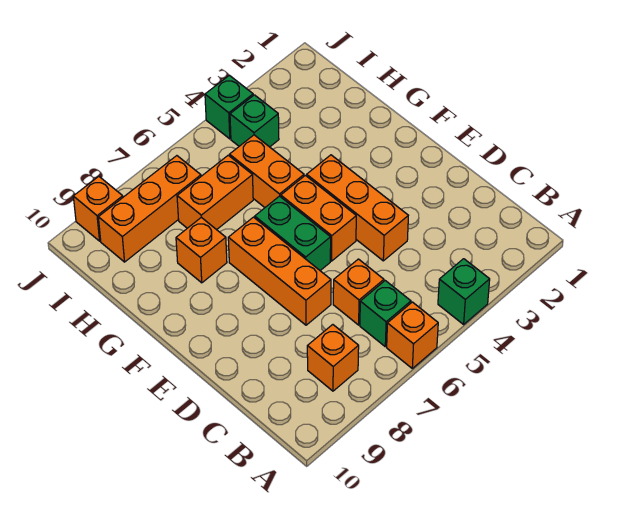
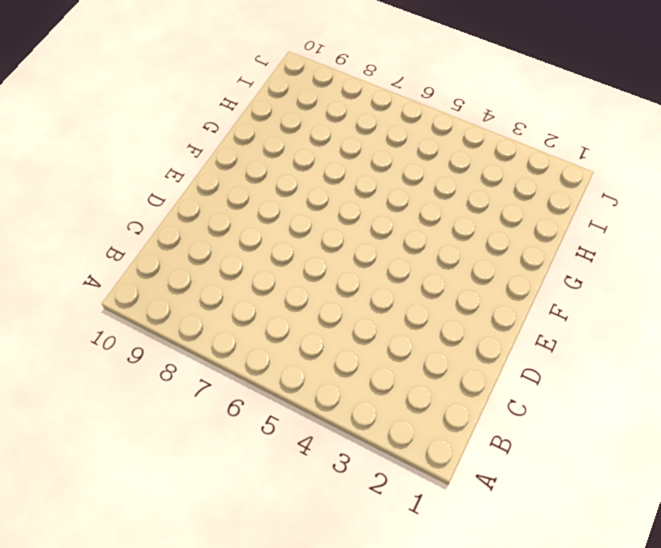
none -> green brick A4 level 1
none -> orange brick A6 level 1
none -> green brick B6 level 1

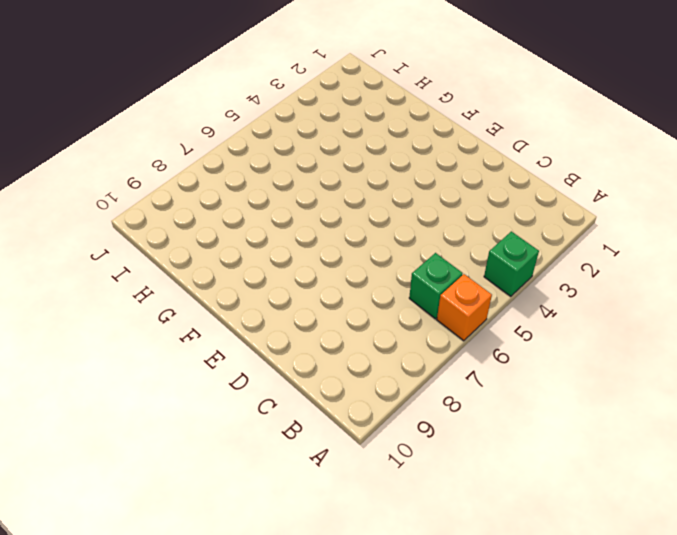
none -> orange brick B8 level 1
none -> orange brick C6 level 1
none -> orange brick D4:F4 level 1

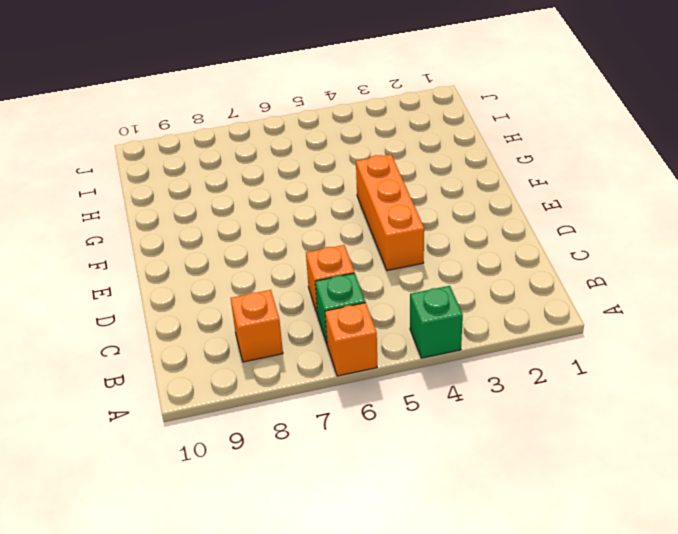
none -> orange brick D7:F7 level 1
none -> orange brick E5:F5 level 1
none -> green brick E6:F6 level 1

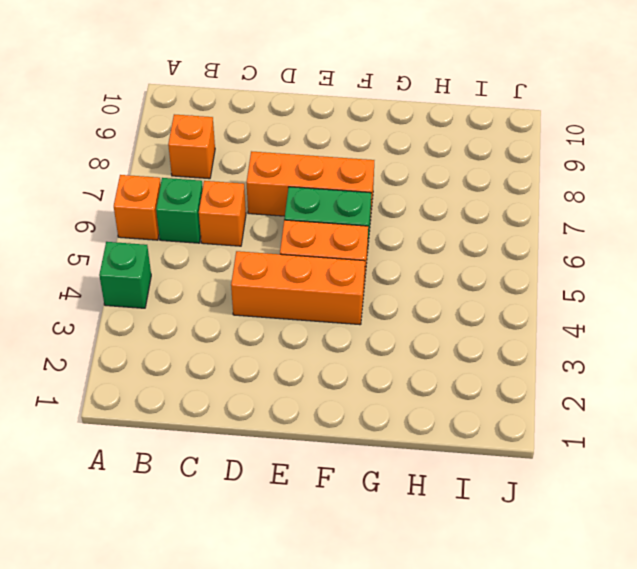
none -> orange brick G5:H5 level 1
none -> orange brick G8 level 1
none -> orange brick H6:H7 level 1

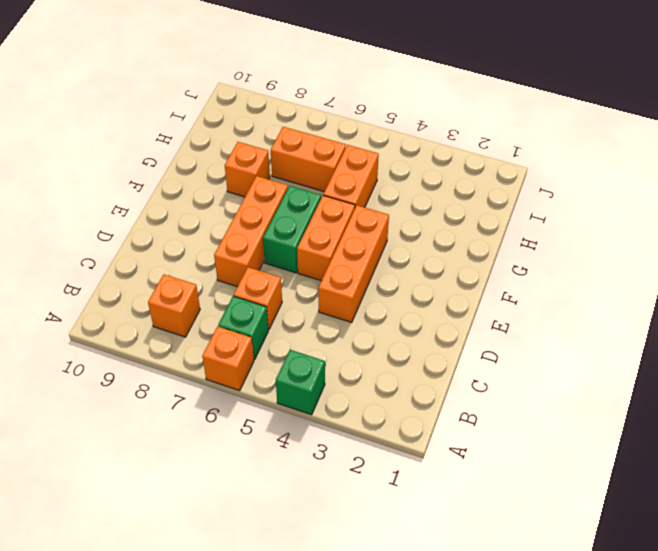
none -> green brick I4 level 1
none -> orange brick I7:I9 level 1
none -> green brick J4 level 1

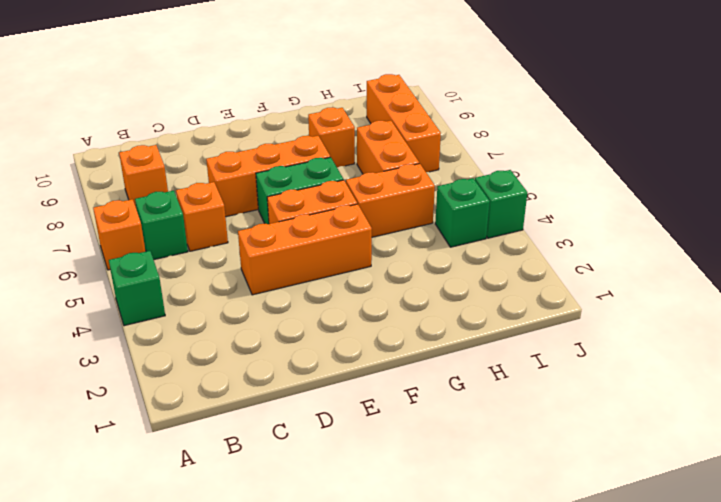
none -> orange brick J9 level 1

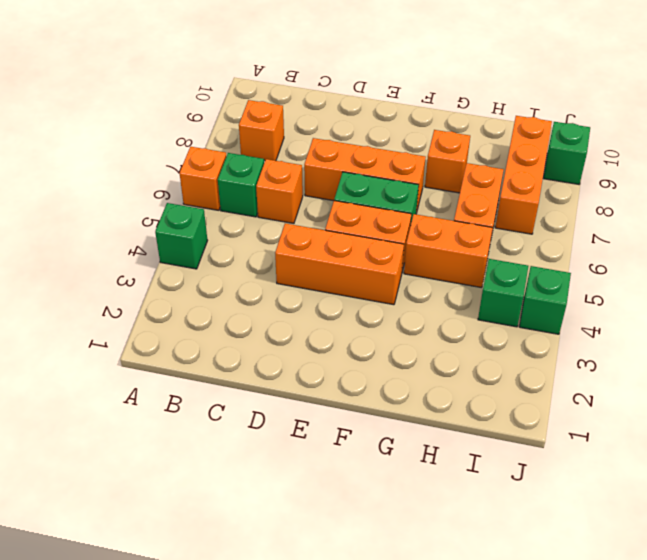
green brick J9 level 1 -> orange brick J9 level 1

